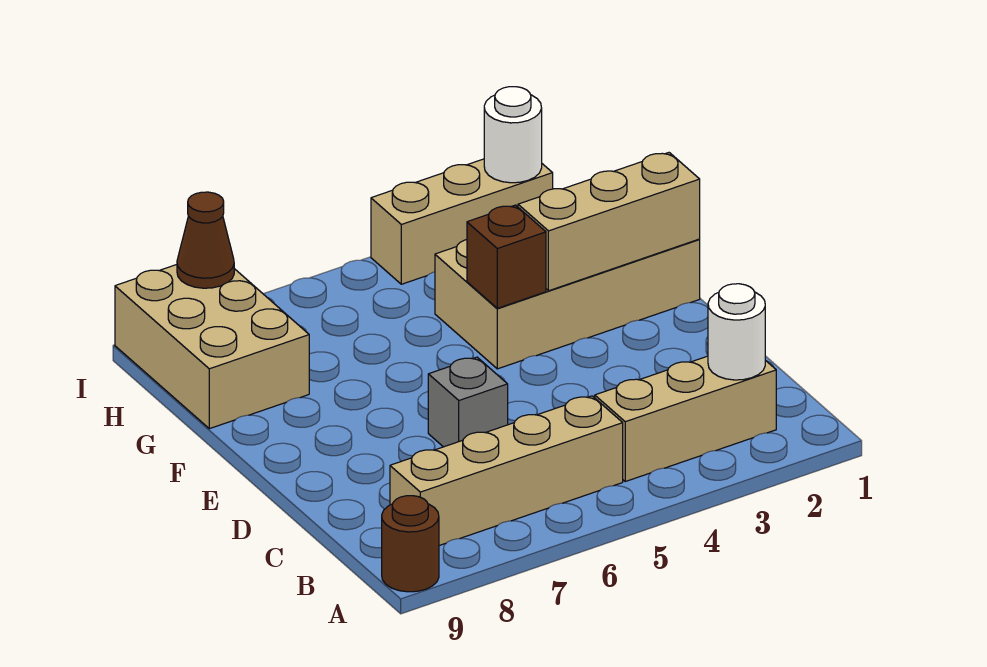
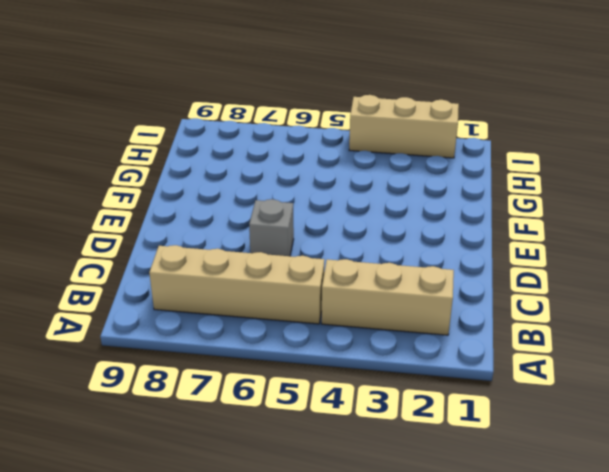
none -> brown round brick A9 level 1
none -> tan brick F1:G4 level 1
none -> tan brick G8:I9 level 1

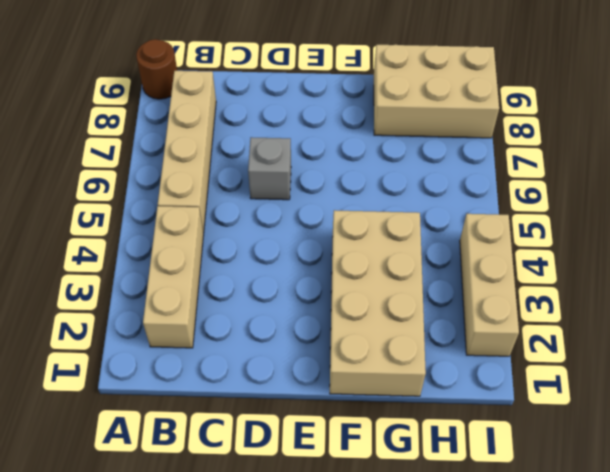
none -> white round brick B2 level 2
none -> tan brick F1:F3 level 2
none -> brown brick F4 level 2

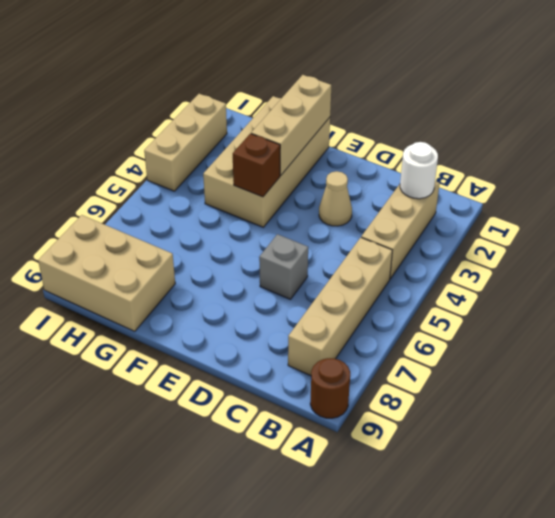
tan cone D3 level 1 -> none
none -> white round brick I2 level 2
none -> brown cone I8 level 2

